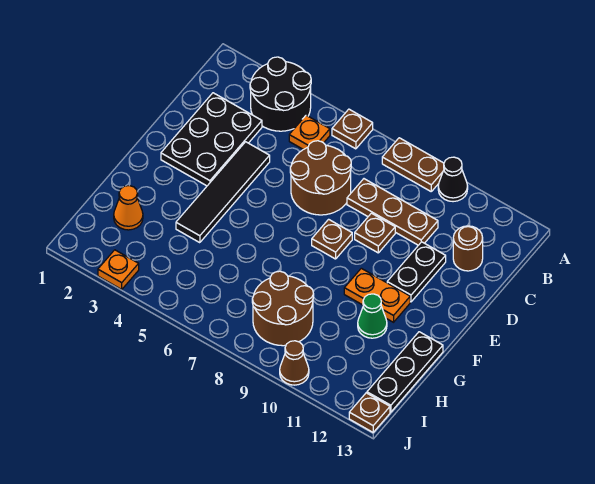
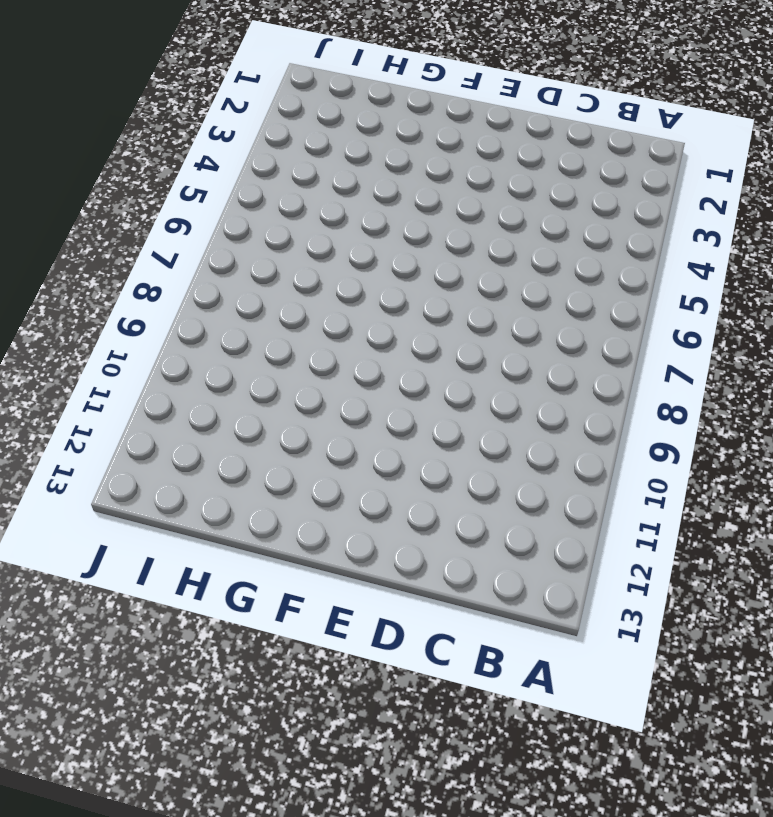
none -> black round brick A3:B4 level 1
none -> brown plate A6 level 1
none -> brown plate A8:A9 level 1

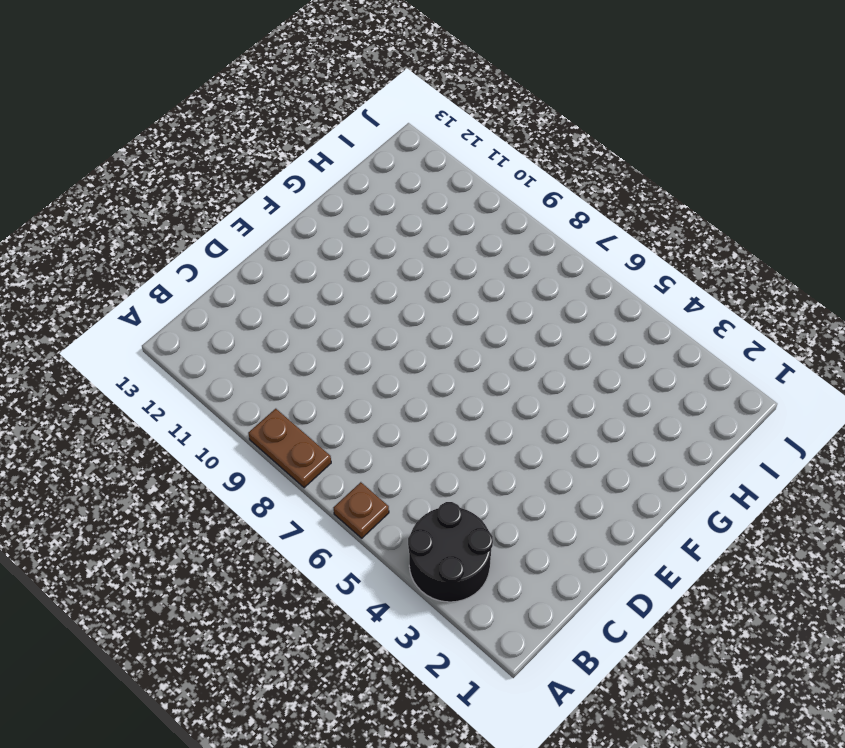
none -> black cone A10 level 1
none -> orange plate B5 level 1
none -> black plate C2:E3 level 1

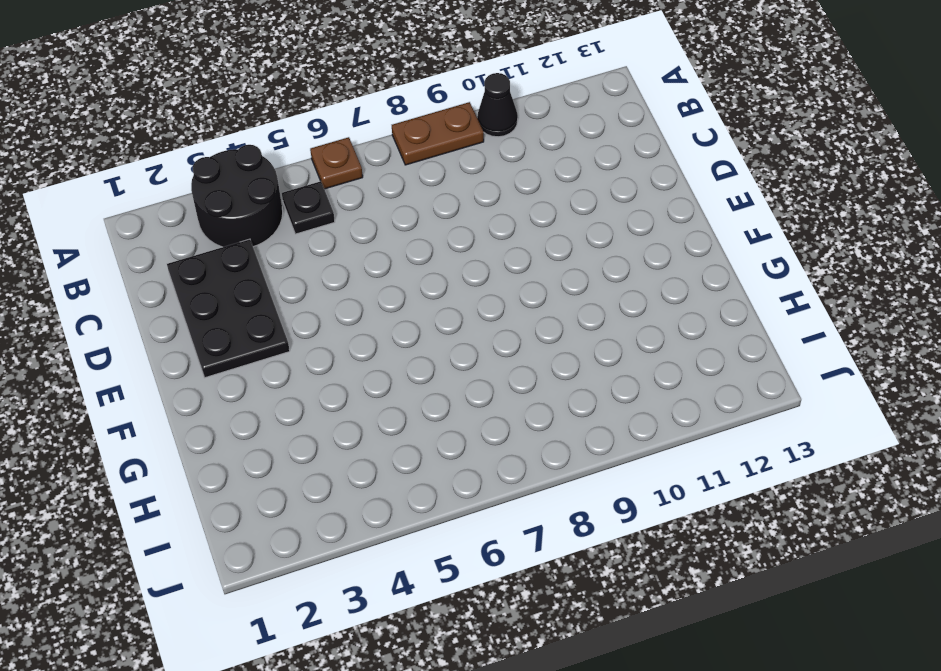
black plate B5 level 1 -> orange plate B5 level 1
none -> brown round brick C6:D7 level 1
none -> brown plate C8:C10 level 1
none -> brown round brick C12 level 1

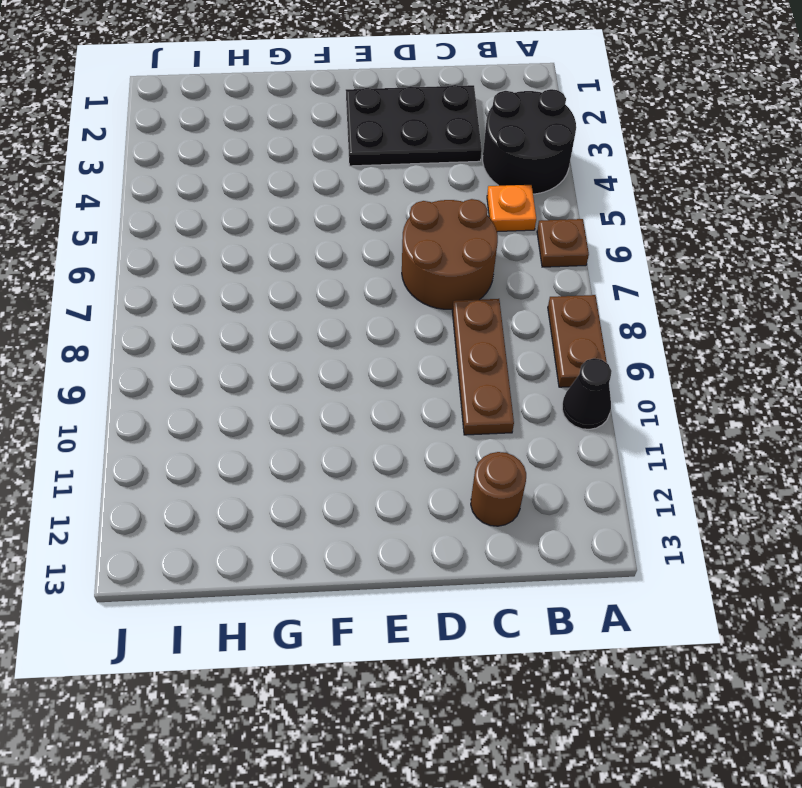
none -> black tile D4:G4 level 1
none -> brown plate D9 level 1
none -> black plate D11:E11 level 1

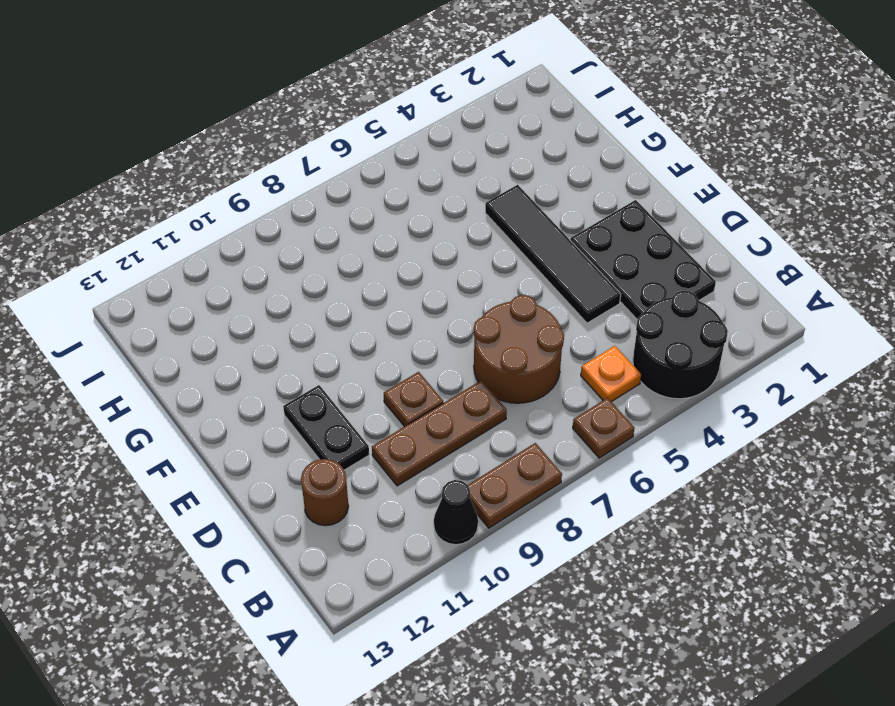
none -> brown plate E8 level 1
none -> orange plate F10:F11 level 1
none -> green cone G11 level 1

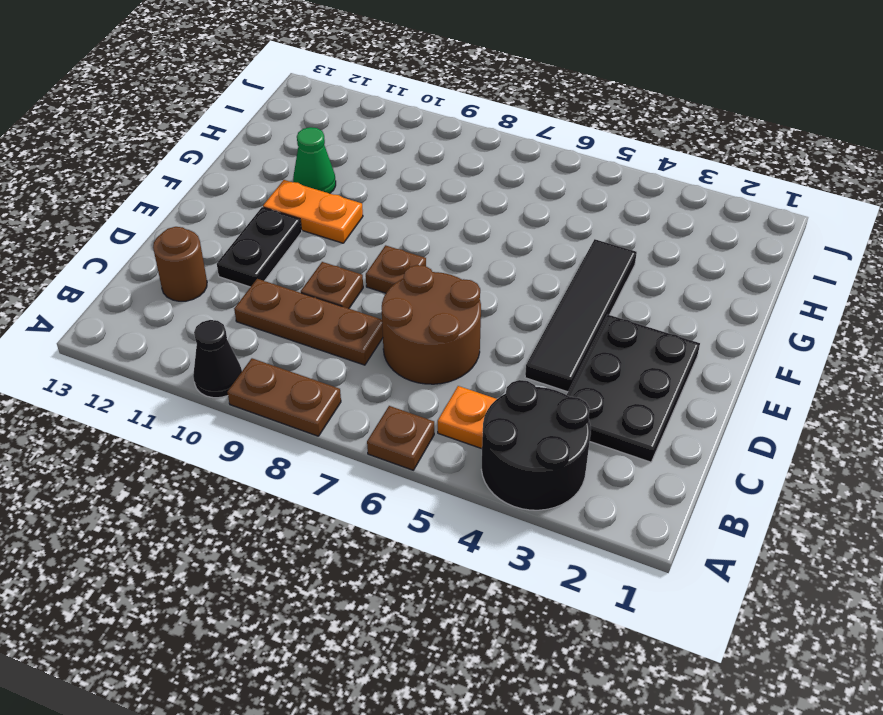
none -> black plate G13:I13 level 1
none -> orange cone H2 level 1
none -> brown round brick H8:I9 level 1

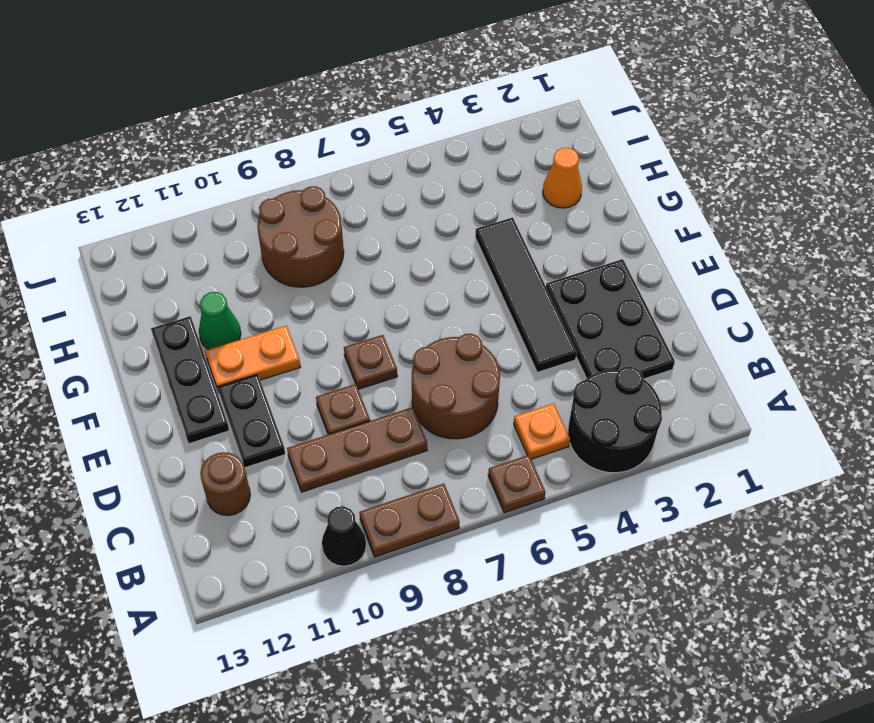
black plate E12:G12 level 1 -> black plate G13:I13 level 1
none -> orange plate J3 level 1
none -> brown cone J10 level 1
none -> brown plate J13 level 1

